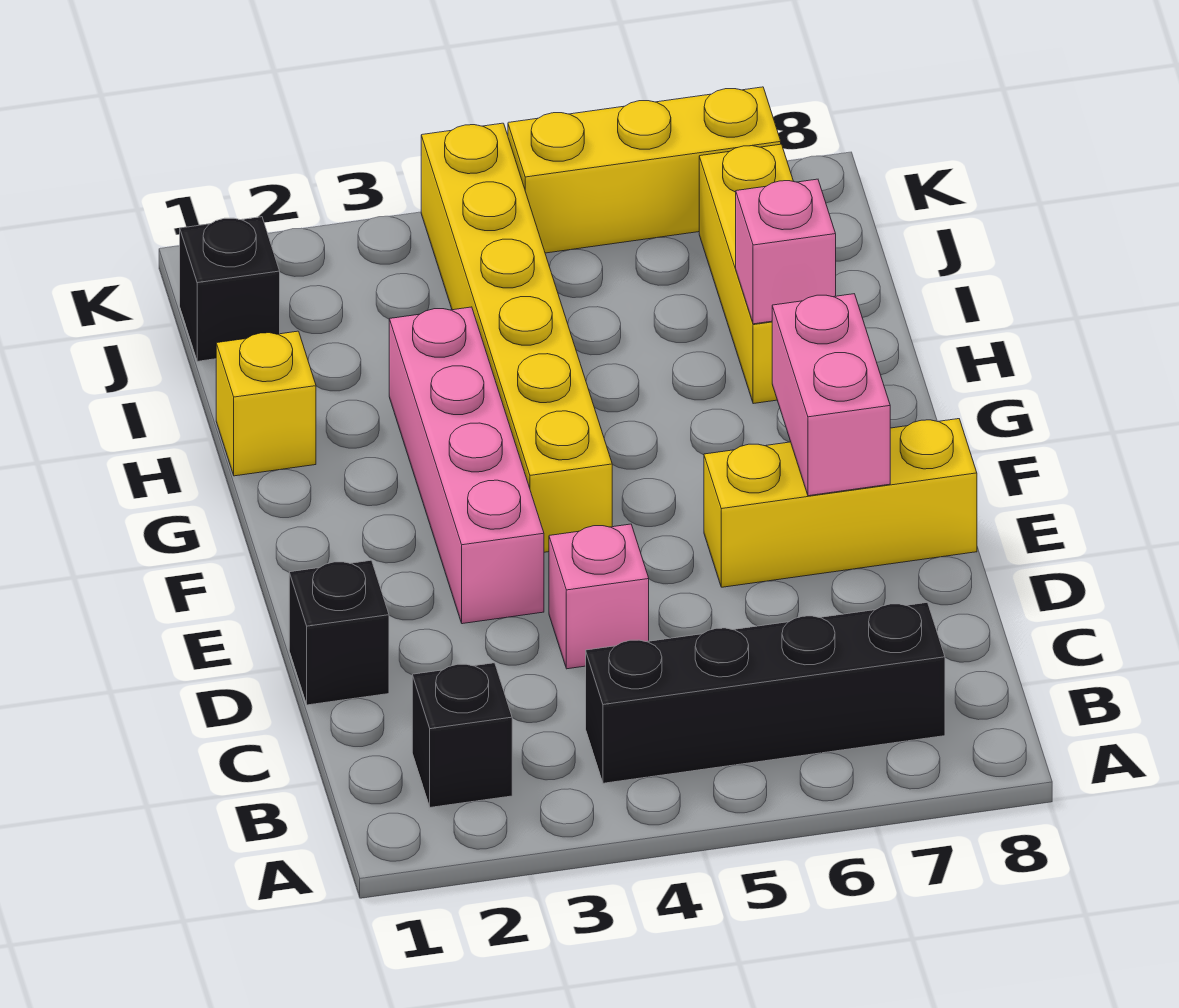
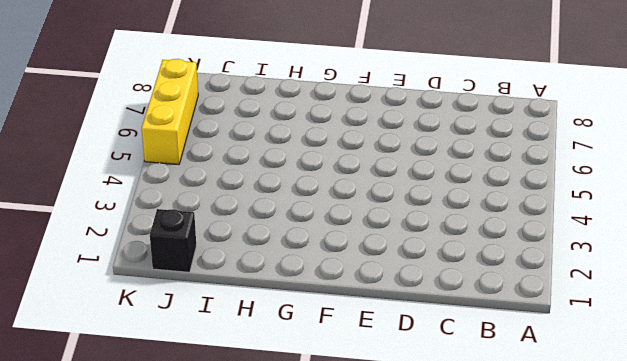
none -> black brick B2 level 1
none -> black brick B4:B7 level 1
none -> black brick D1 level 1

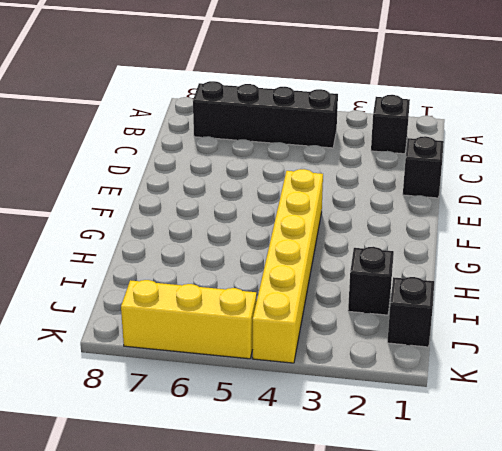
black brick I2 level 1 -> none
none -> pink brick D4 level 1
none -> pink brick E3:H3 level 1
none -> yellow brick E6:E8 level 1

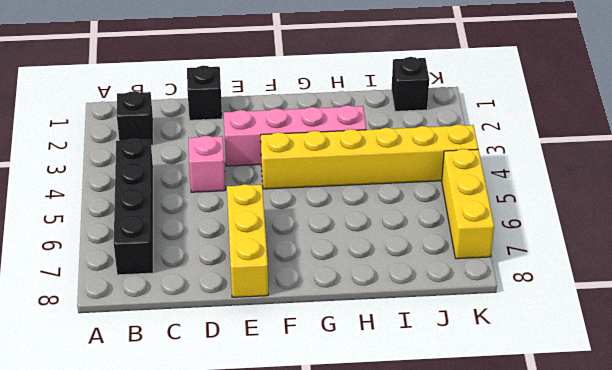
none -> yellow brick H1 level 1
none -> yellow brick H7:J7 level 1
none -> pink brick E7:F7 level 2

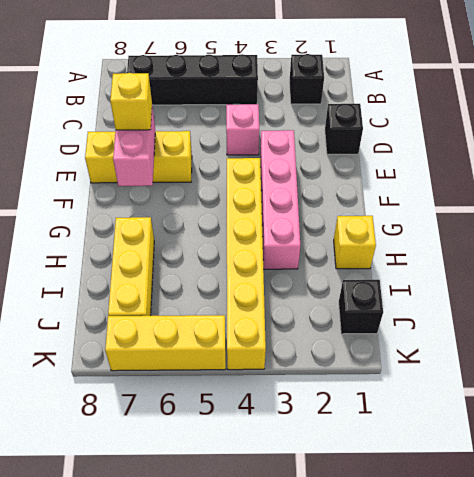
yellow brick E7 level 3 -> none
none -> pink brick H7 level 2

